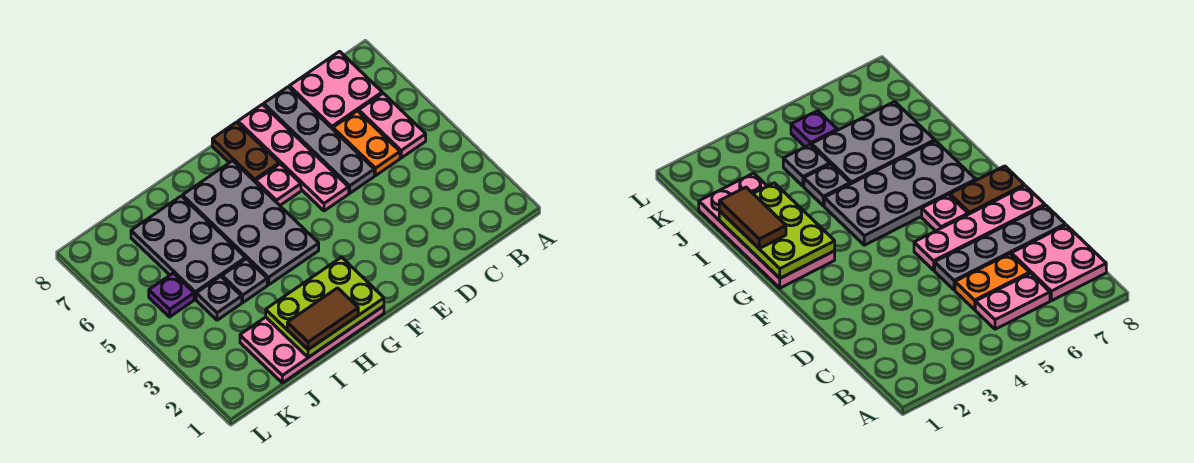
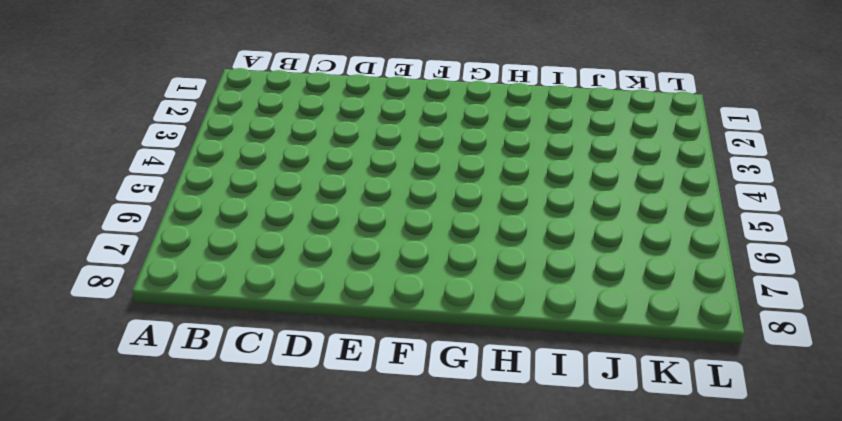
none -> pink plate B5:B6 level 1
none -> pink plate B7:C8 level 1
none -> orange plate C5:C6 level 1

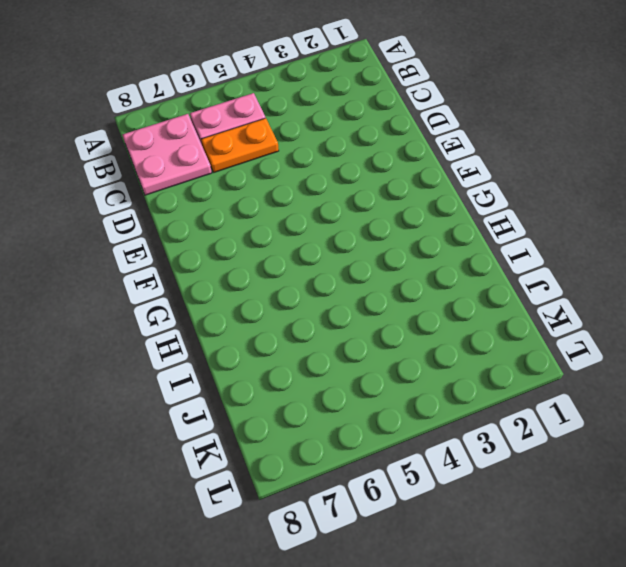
none -> grey plate D5:D8 level 1
none -> pink plate E5:E8 level 1
none -> pink plate F6 level 1

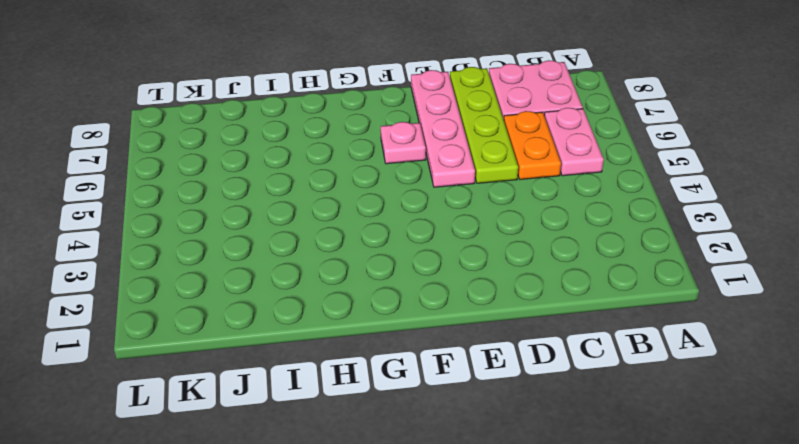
lime plate D5:D8 level 1 -> grey plate D5:D8 level 1
none -> brown plate F7:F8 level 1
none -> pink plate G1:J2 level 1
none -> grey plate G4:H7 level 1

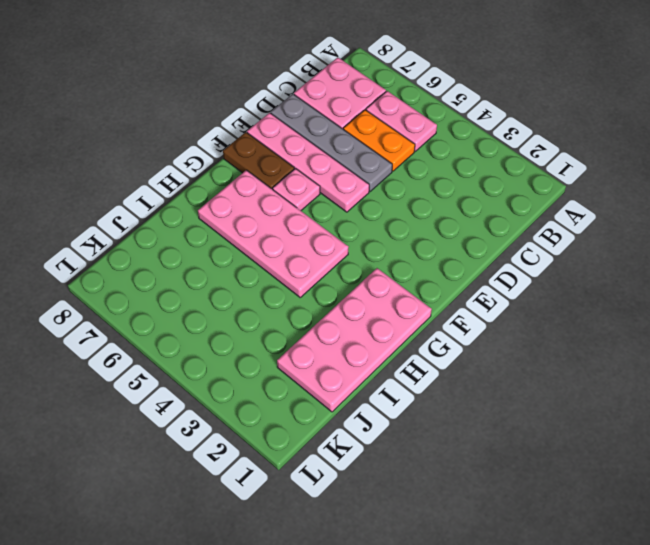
pink plate G4:H7 level 1 -> grey plate G4:H7 level 1
none -> grey plate I4 level 1
none -> grey plate I5:J7 level 1
none -> grey plate J4 level 1

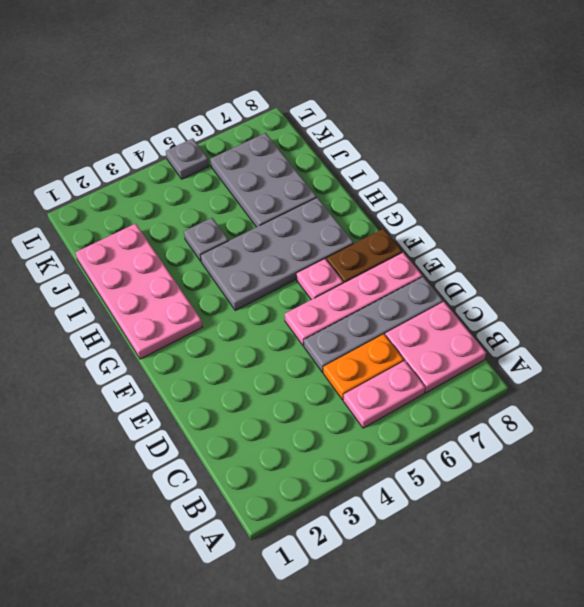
grey plate I6:K7 level 1 -> grey plate I5:J7 level 1
grey plate L5 level 1 -> grey plate J4 level 1
none -> purple plate K5 level 1
none -> lime plate G1:I2 level 2
none -> brown tile H1:I1 level 3

